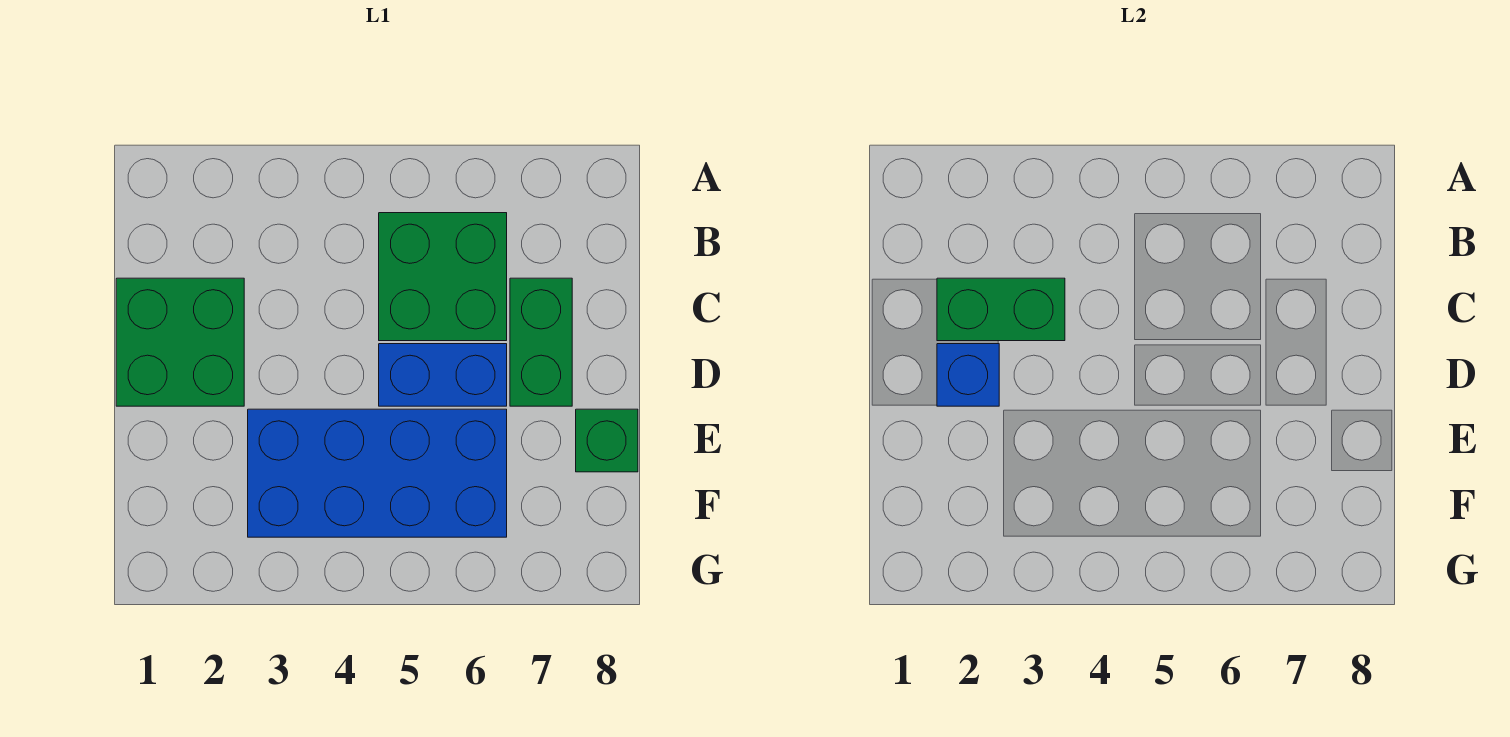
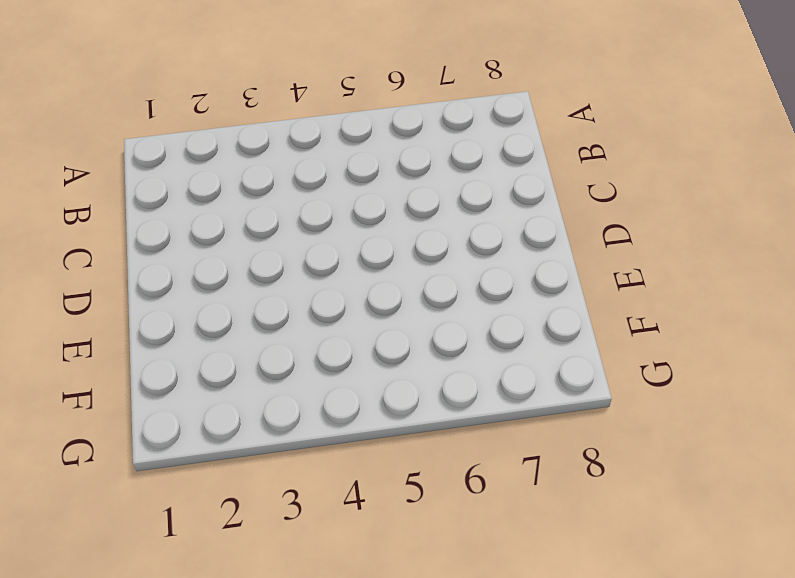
none -> green brick B5:C6 level 1
none -> green brick C1:D2 level 1

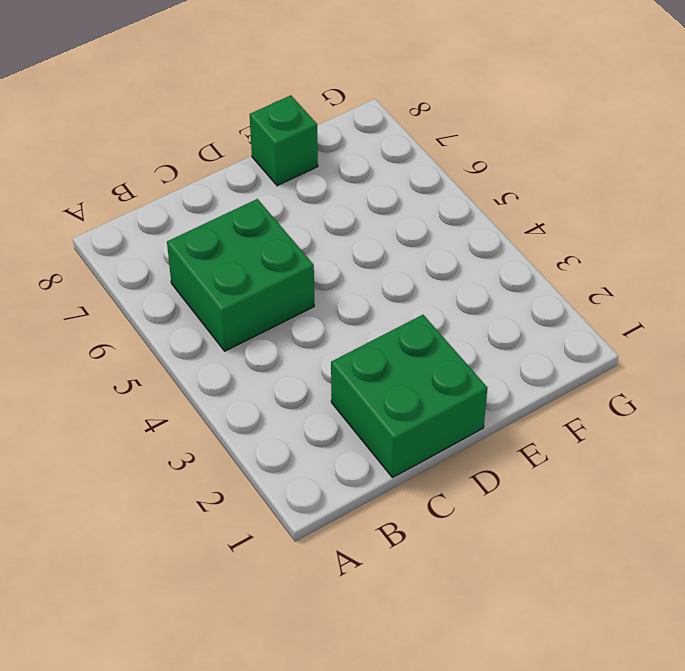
none -> green brick C7:D7 level 1
none -> blue brick D5:D6 level 1

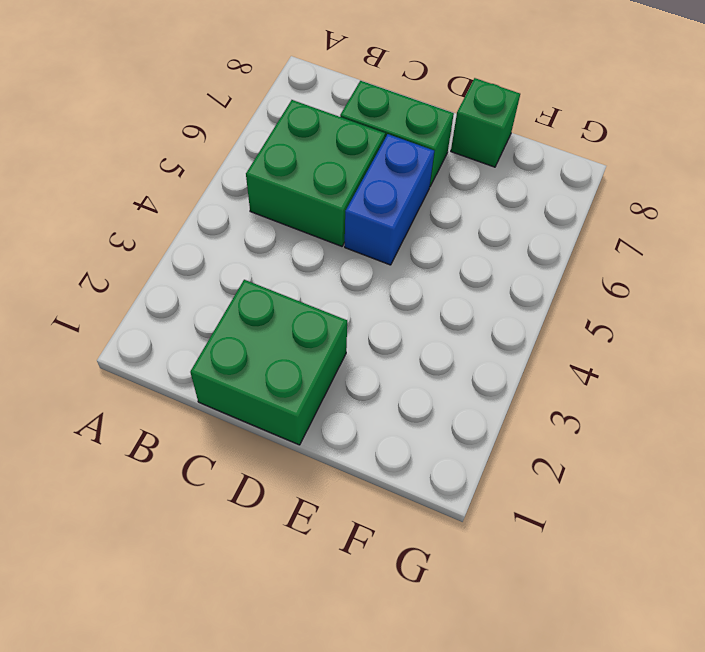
none -> blue brick E3:F6 level 1
none -> green brick C2:C3 level 2

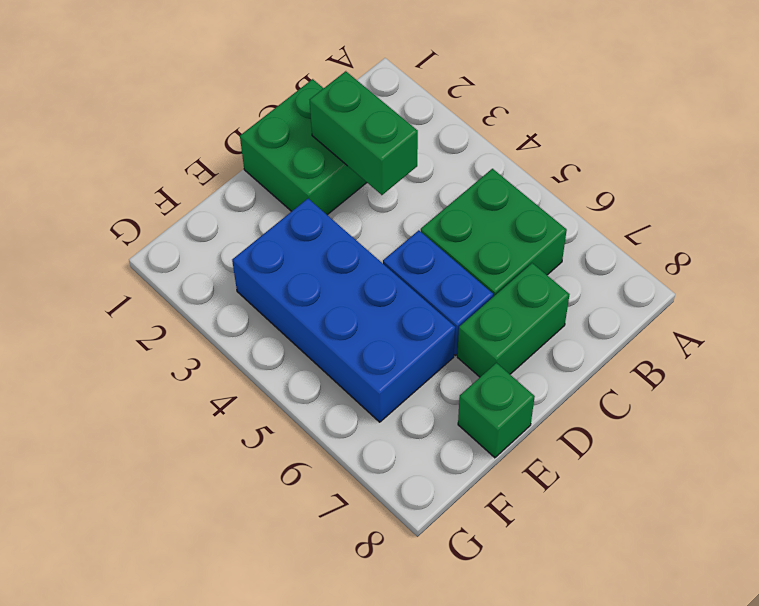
none -> blue brick D2 level 2

